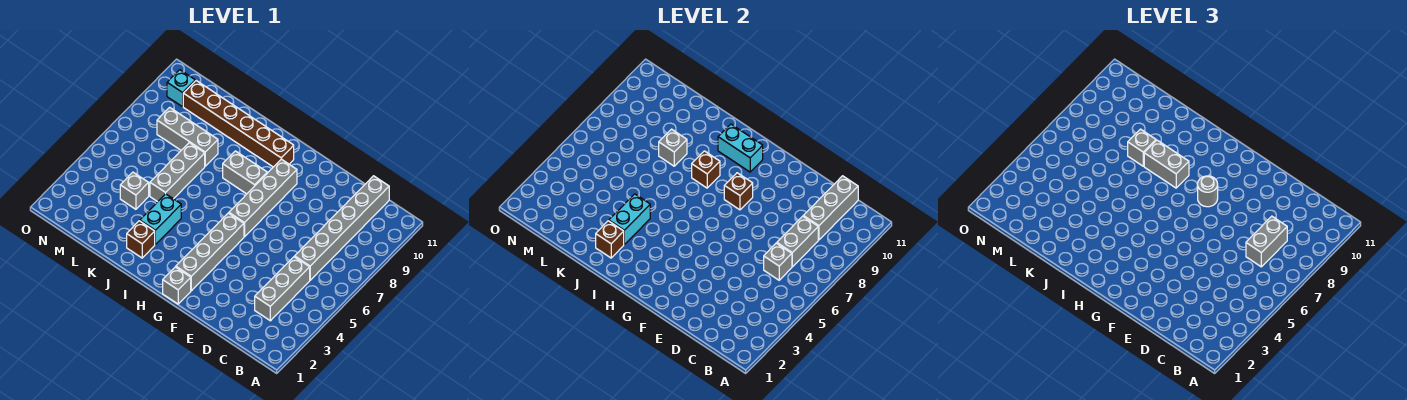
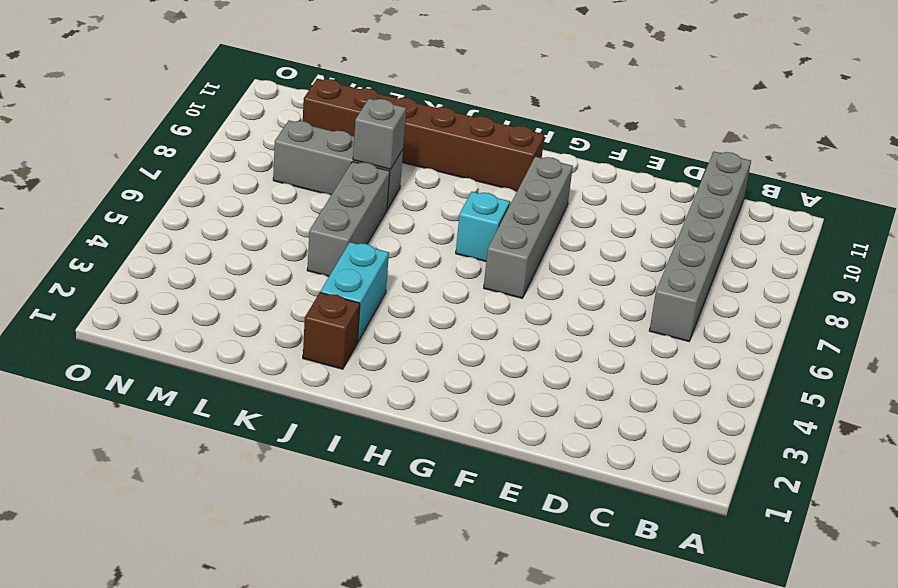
cyan brick H7 level 1 -> cyan brick N10 level 1
none -> grey brick C3:C5 level 1
none -> grey brick G1 level 1
none -> grey brick G2:G5 level 1

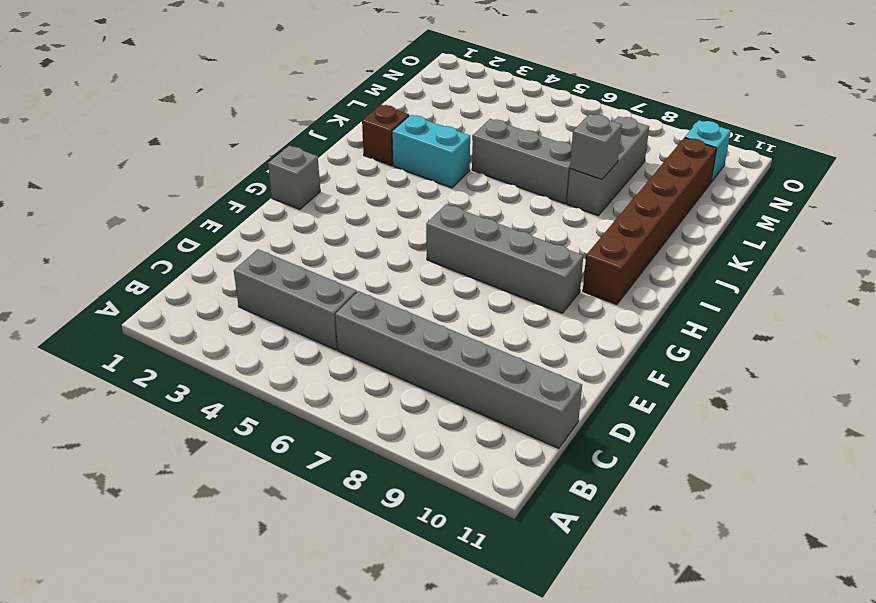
none -> grey brick G2:G5 level 1
none -> grey brick H8:I8 level 1
none -> grey brick L4 level 1

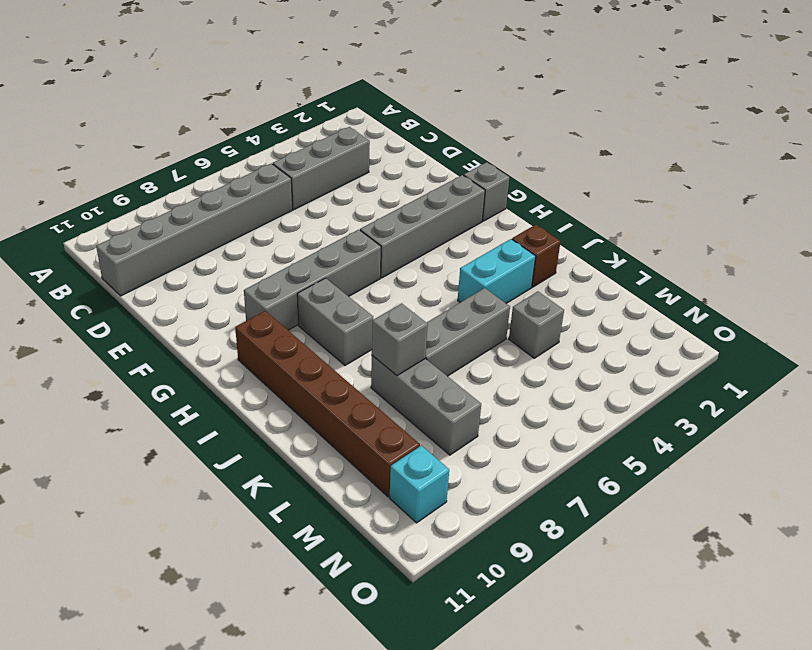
none -> grey brick C6 level 2
none -> grey brick C7:C8 level 2
none -> grey brick C9:C11 level 2

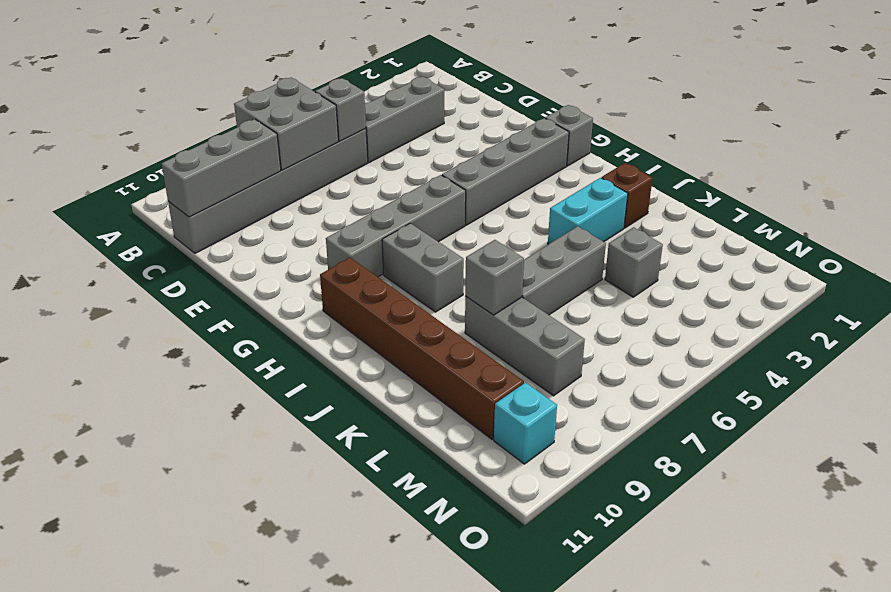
grey brick B7:C8 level 2 -> grey brick C7:C8 level 2
none -> brown brick G8 level 2
none -> cyan brick H10:I10 level 2
none -> brown brick I8 level 2

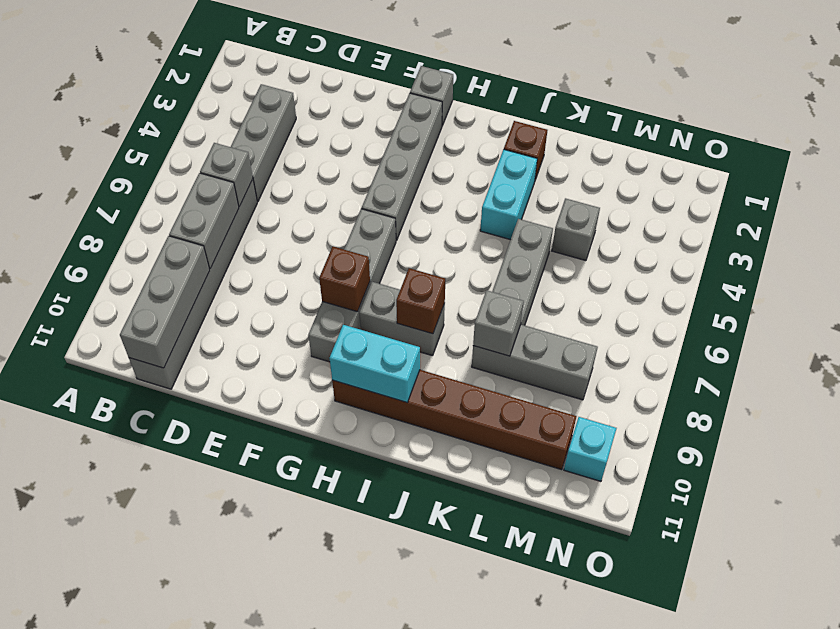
none -> brown brick J2 level 2
none -> cyan brick J3:J4 level 2
none -> grey brick C7:C8 level 3

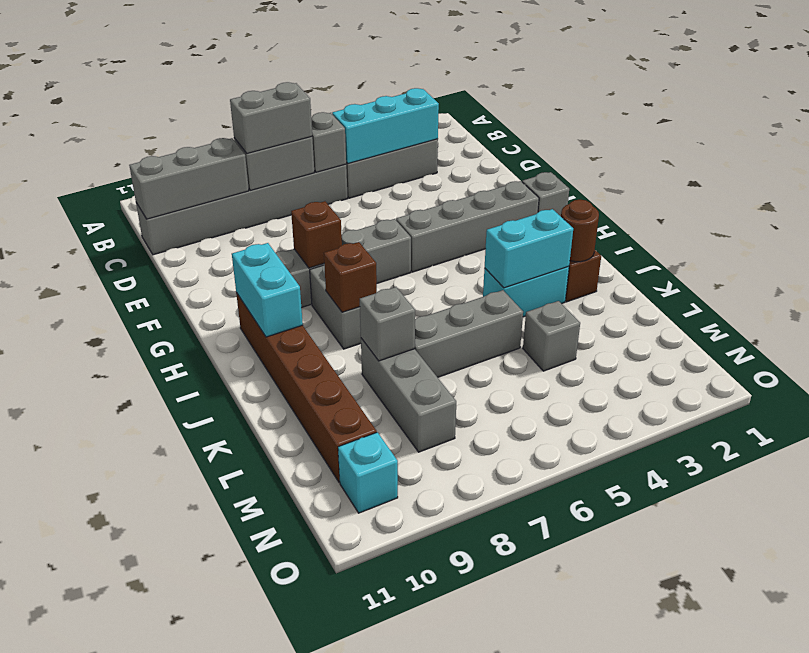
cyan brick C3:C5 level 2 -> none
brown round brick J2 level 2 -> brown brick J2 level 2
none -> grey round brick G8 level 3
none -> grey brick I8:J8 level 3
none -> grey brick K8 level 3

